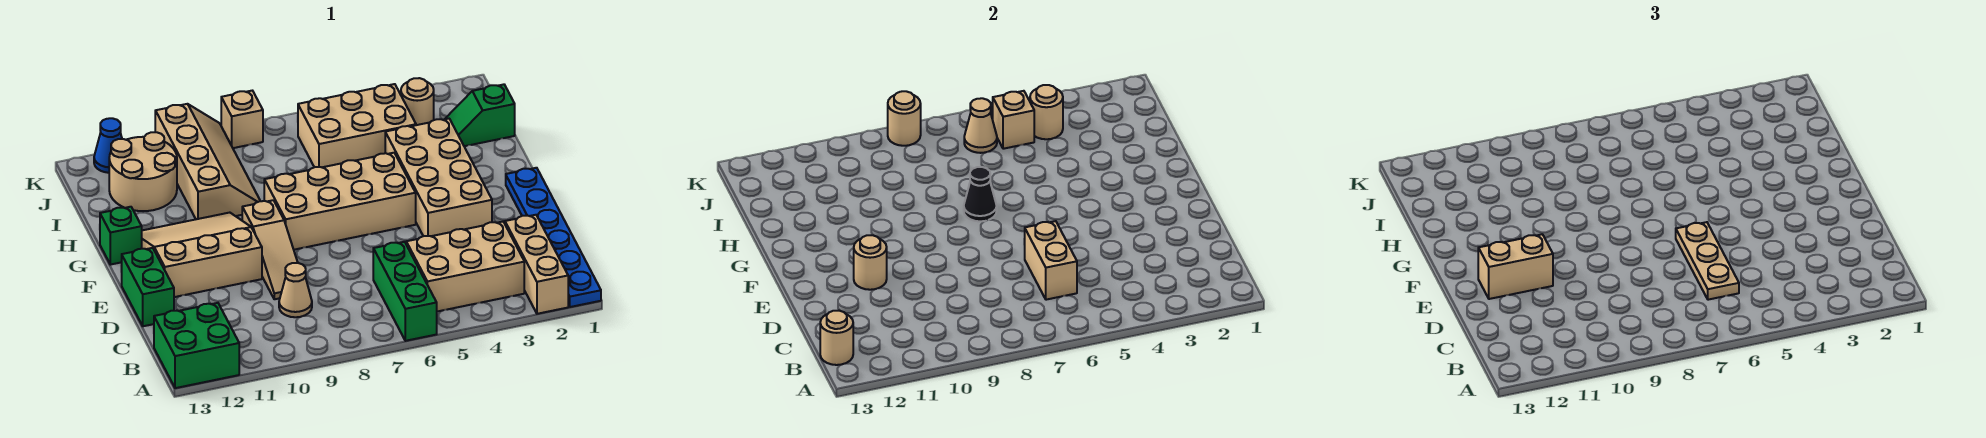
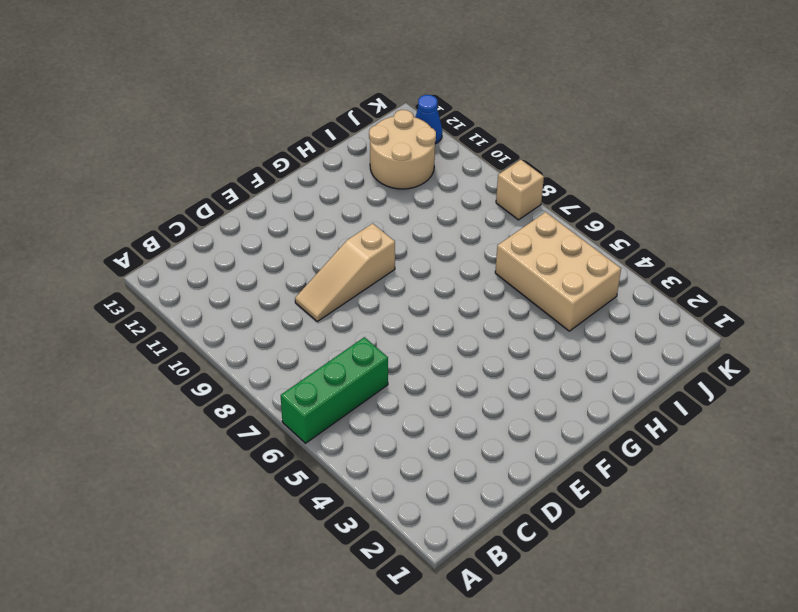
none -> blue plate A1:F1 level 1
none -> tan brick A2:C2 level 1
none -> green brick A12:B13 level 1

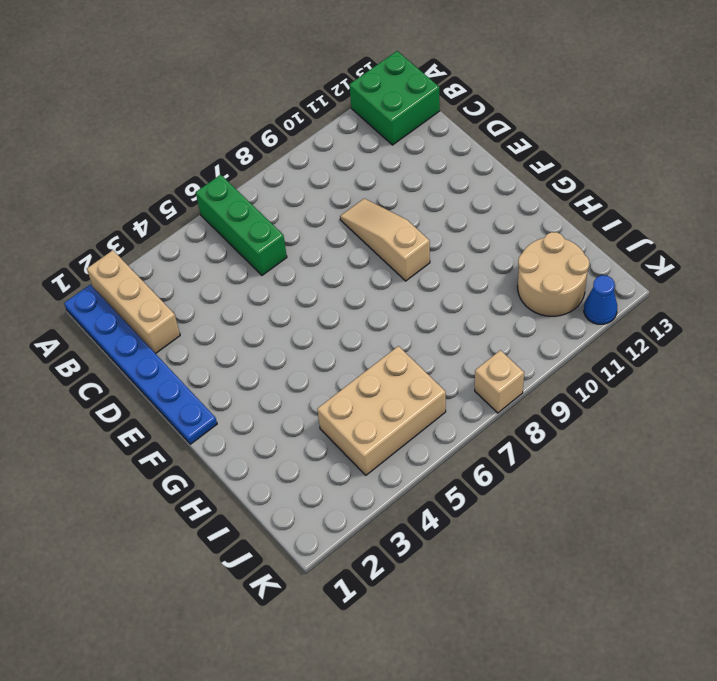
none -> tan brick B3:C5 level 1
none -> tan cone C9 level 1
none -> green brick D13:E13 level 1

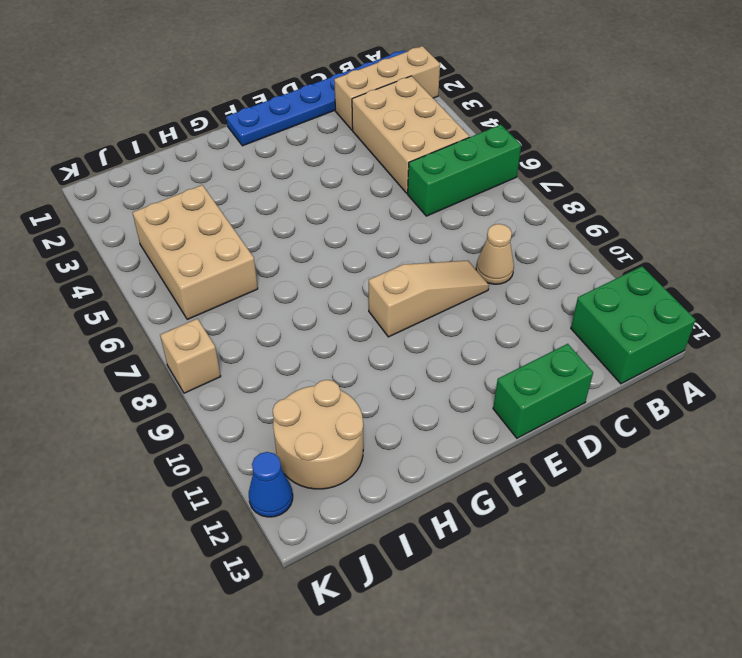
none -> tan brick E3:H4 level 1
none -> tan slope E10:G12 level 1 top E
none -> tan brick F5:G8 level 1

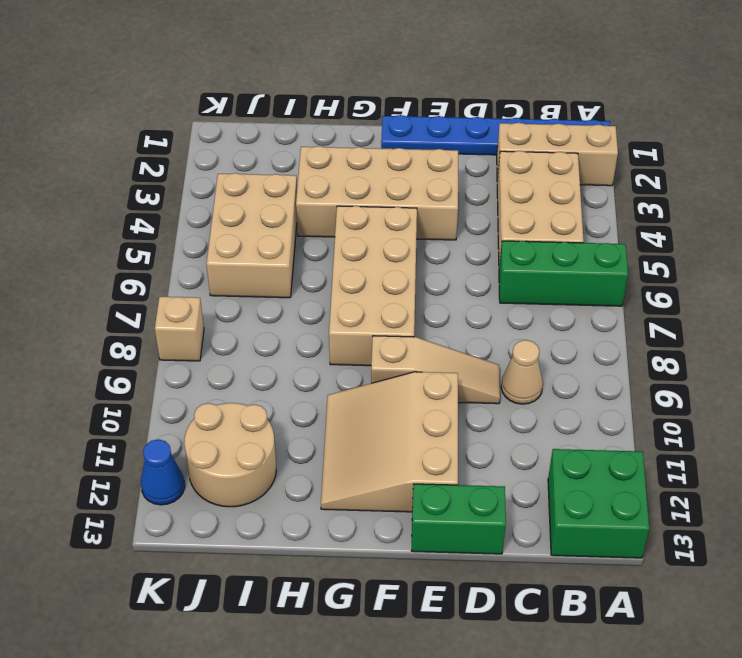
none -> green brick G13 level 1
none -> tan slope H9:K10 level 1 top 10
none -> green slope I1:I2 level 1 top 1

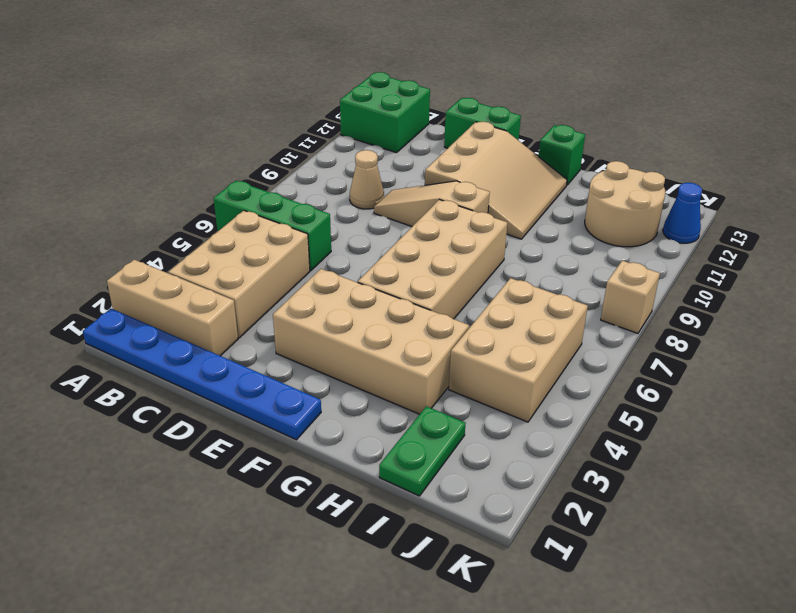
green plate I1:I2 level 1 -> green slope I1:I2 level 1 top 1
none -> tan slope H9:K10 level 1 top 10
none -> tan round brick J3 level 1
none -> tan round brick B13 level 2

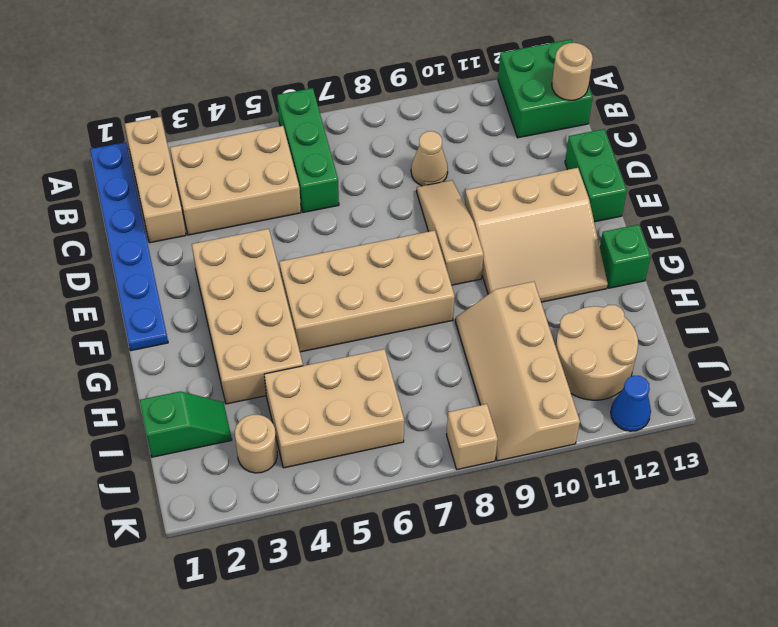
none -> tan brick C6:D6 level 2
none -> tan round brick E11 level 2
none -> black cone G7 level 2

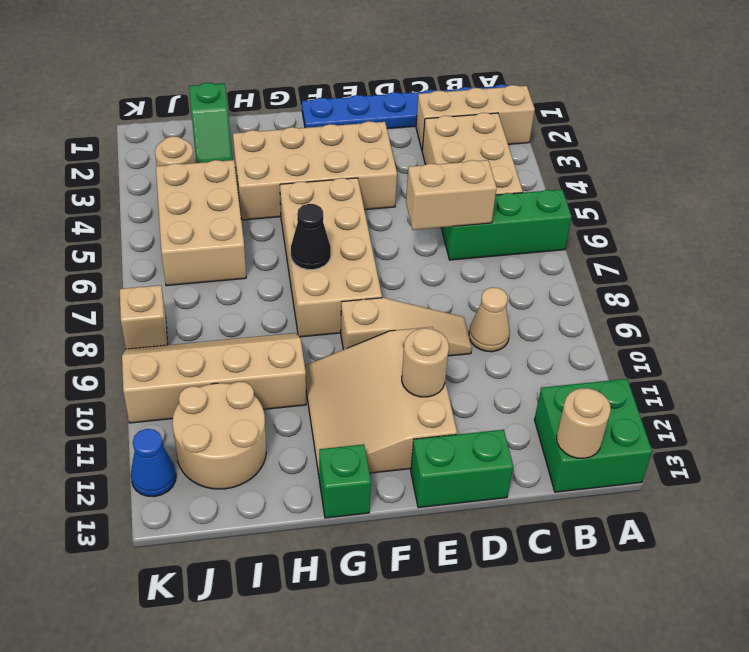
none -> tan round brick J4 level 2
none -> tan brick J5 level 2
none -> tan cone J6 level 2

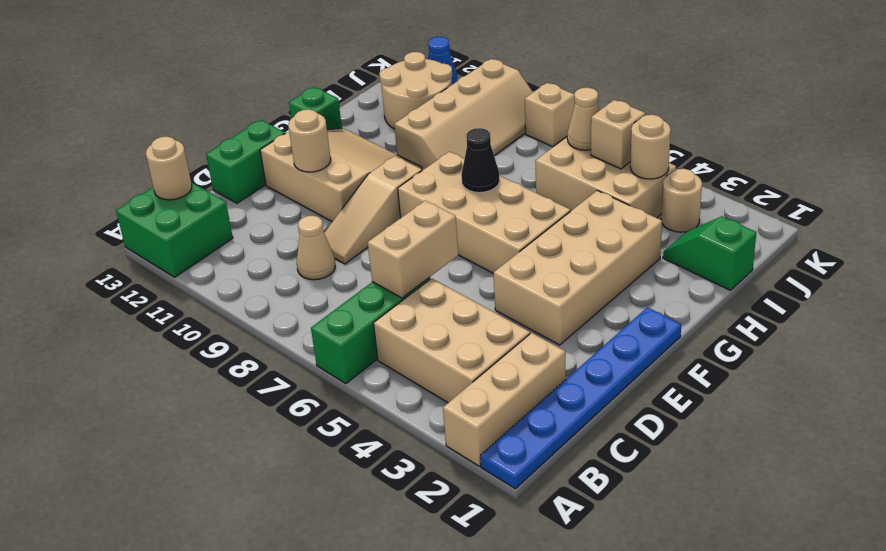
none -> tan round brick K8 level 2
none -> tan plate C6:E6 level 3
none -> tan brick E11:E12 level 3

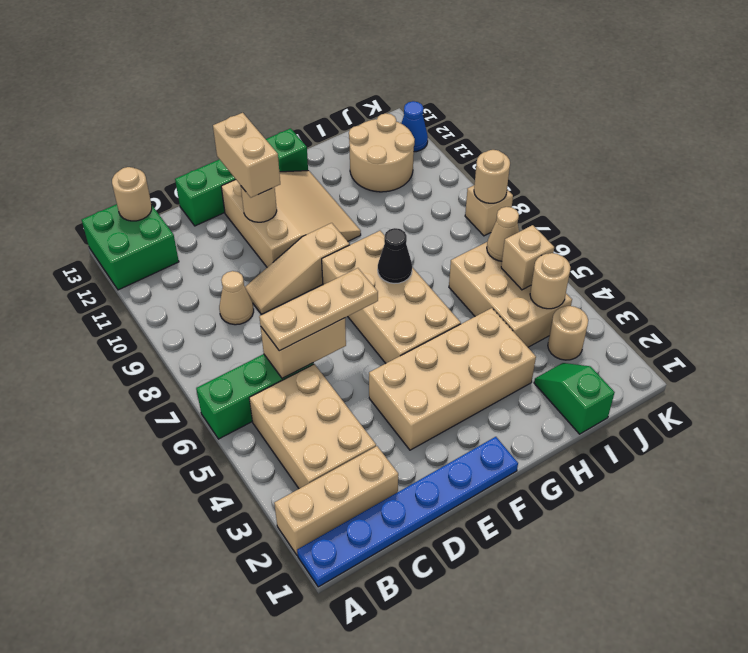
none -> tan slope H9:K10 level 1 top 10

